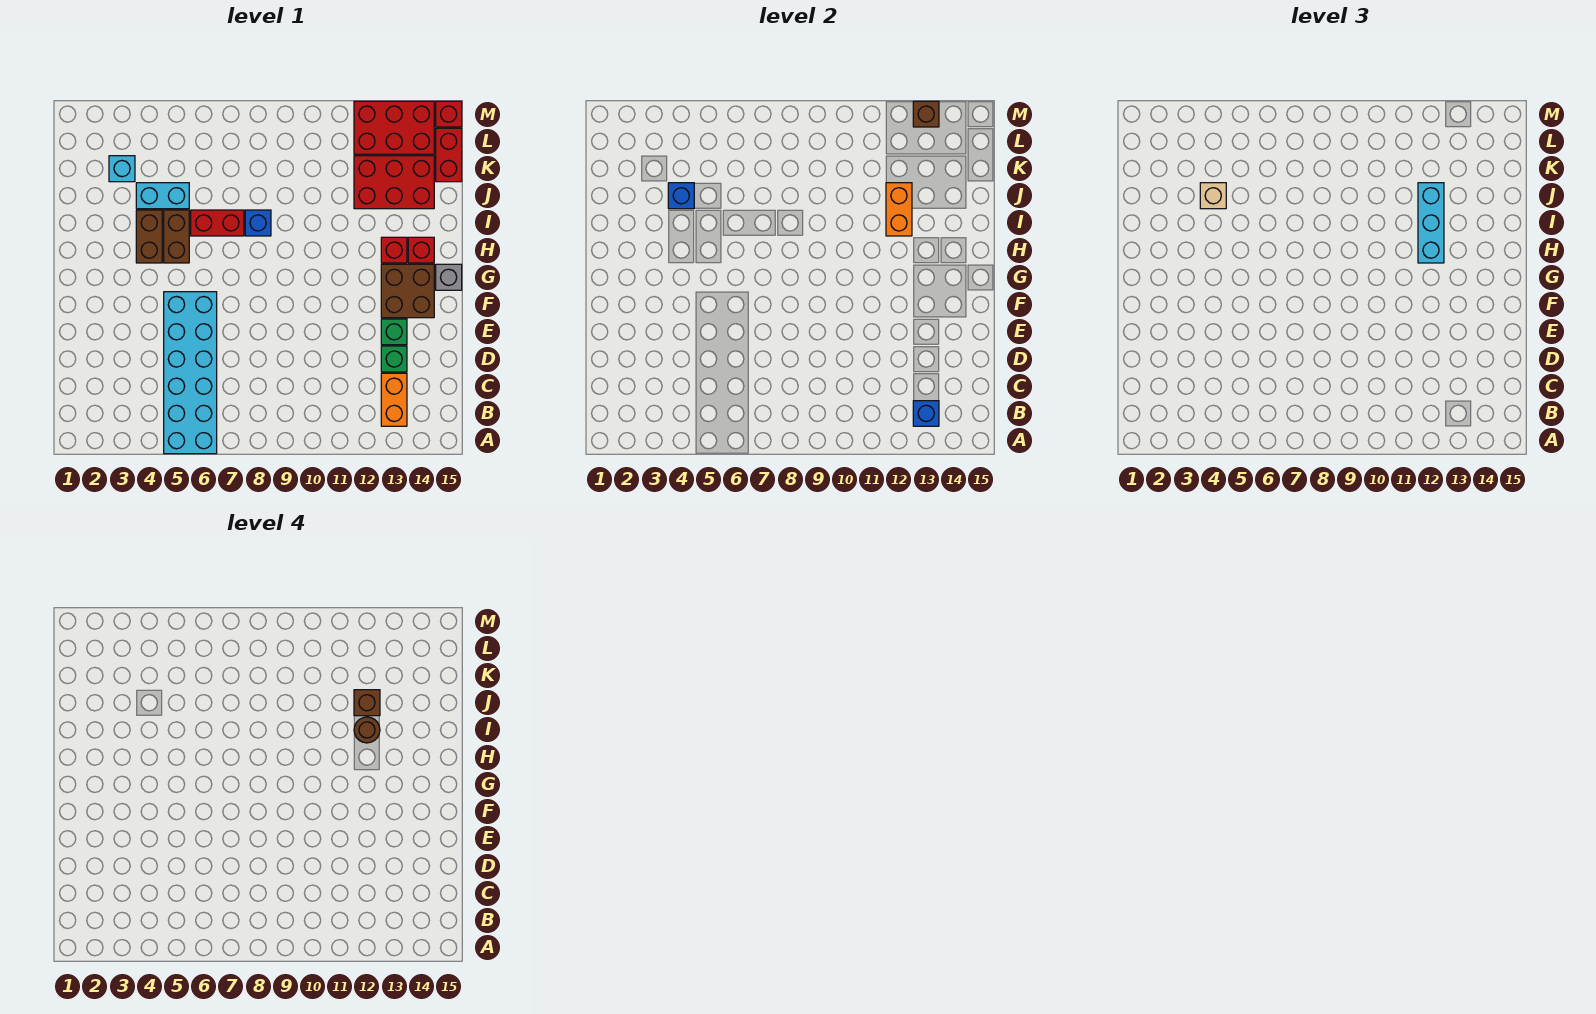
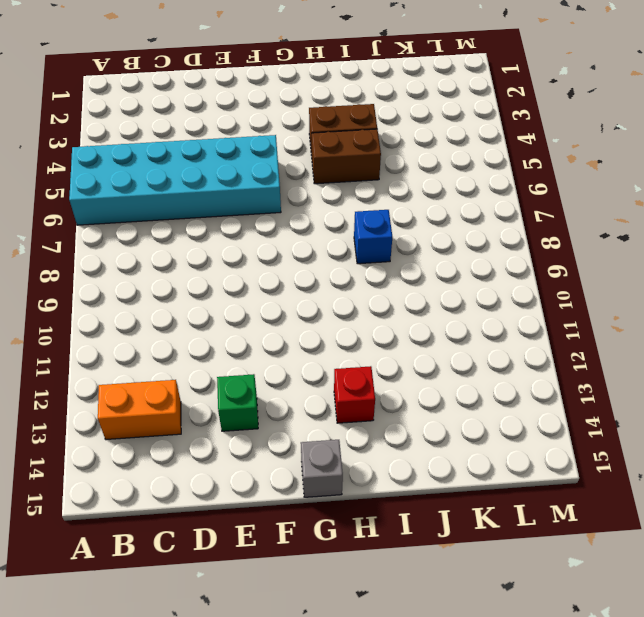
none -> green brick D13 level 1
none -> brown brick F13:G14 level 1
none -> red brick H14 level 1

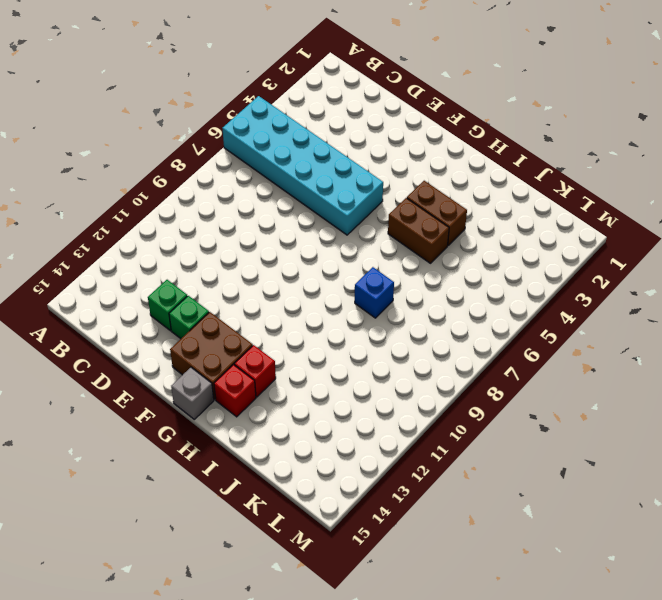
none -> orange brick B13:C13 level 1
none -> red brick I6:I7 level 1
none -> cyan brick J4:J5 level 1

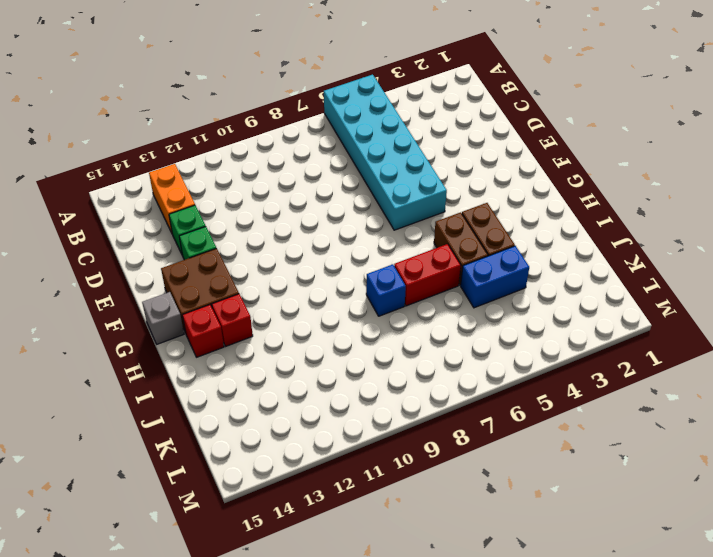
blue brick J4:J5 level 1 -> cyan brick J4:J5 level 1
none -> red brick J12:K14 level 1
none -> cyan brick K3 level 1
none -> red brick K15:L15 level 1

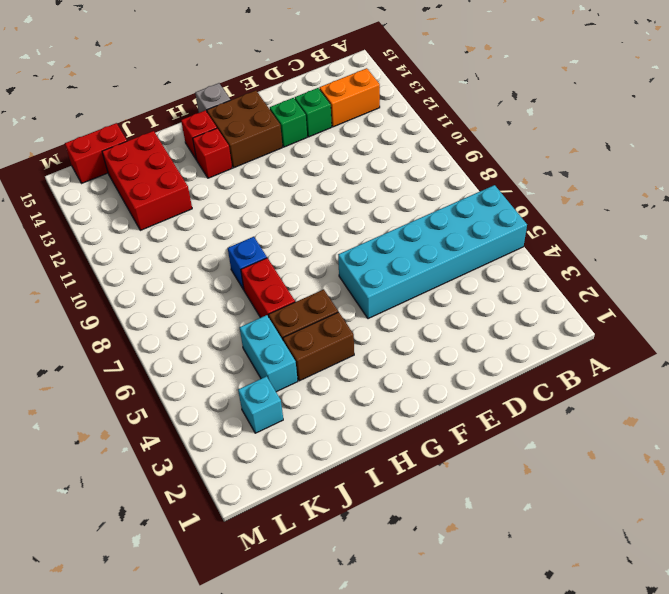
none -> red brick L12:M14 level 1
none -> red brick M15 level 1
none -> blue brick B13 level 2

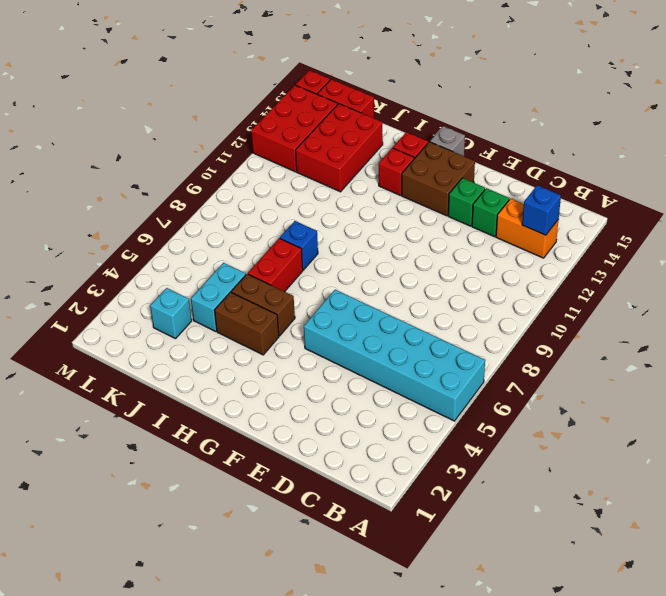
none -> orange brick I12:J12 level 2
none -> blue brick J4 level 2
none -> brown brick M13 level 2

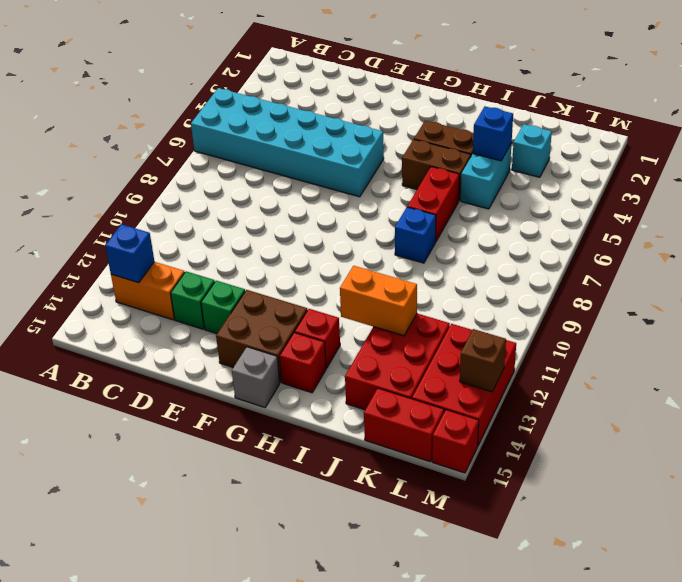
none -> cyan brick H12:J12 level 3
none -> tan brick J4 level 3
none -> brown round brick I12 level 4

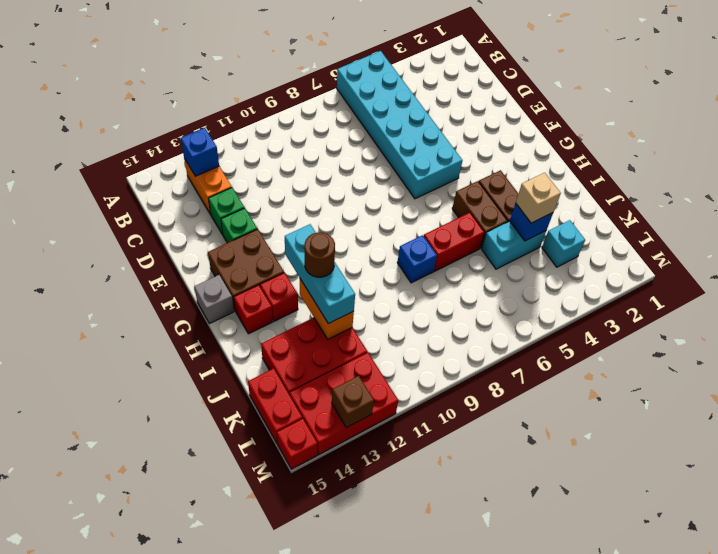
none -> brown brick J12 level 4

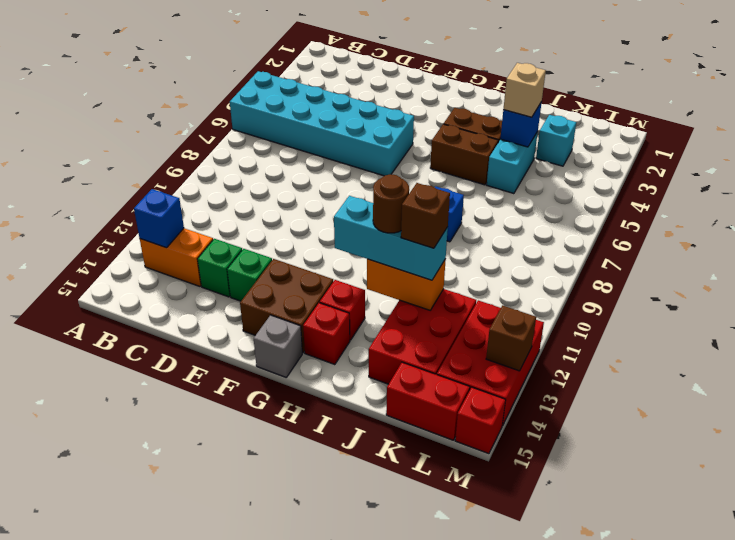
none -> red brick I6:I7 level 1

